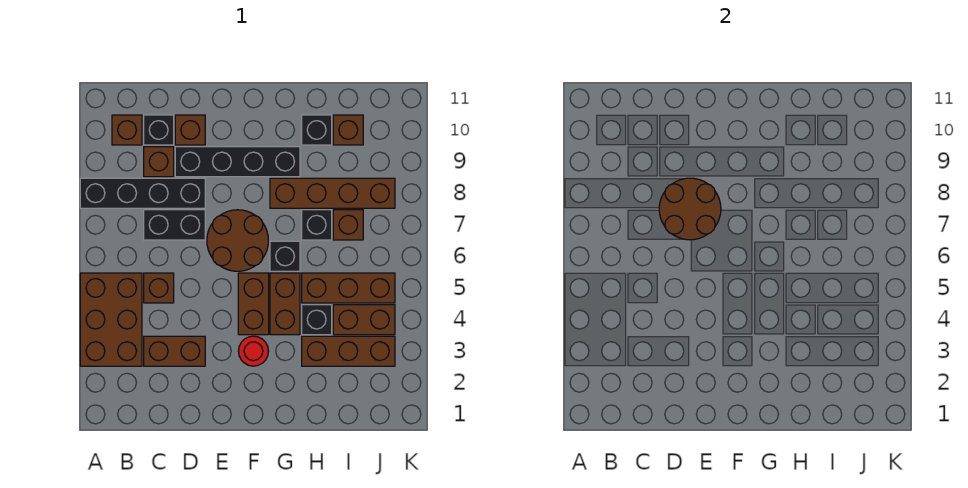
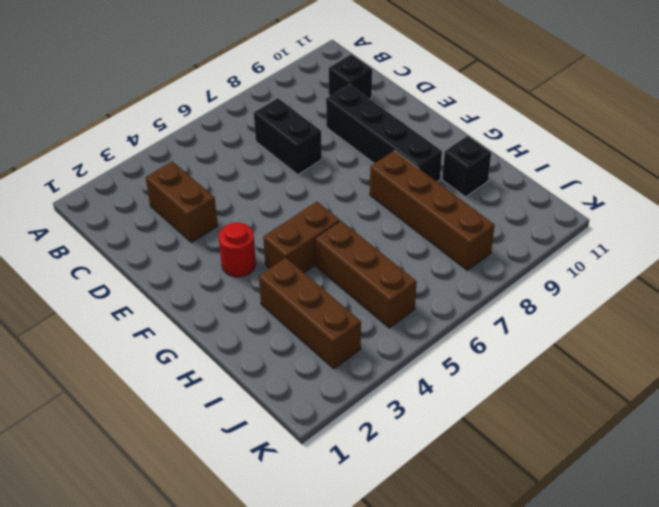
none -> brown brick A3:B5 level 1
none -> black brick A8:D8 level 1
none -> brown brick B10 level 1

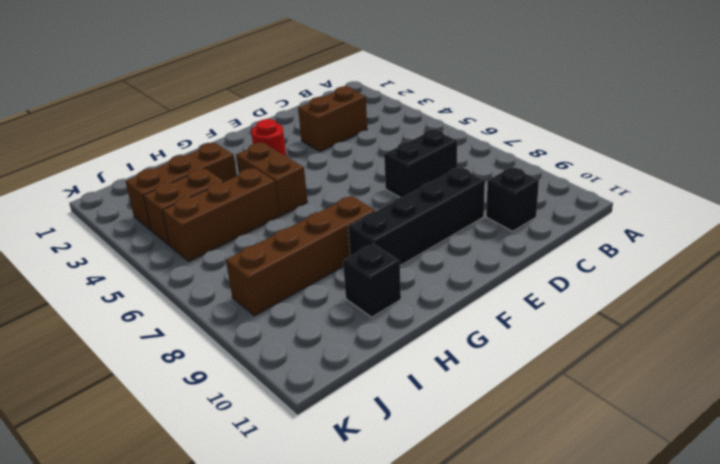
none -> brown brick A3:B5 level 1
none -> black brick A8:D8 level 1
none -> brown brick B10 level 1

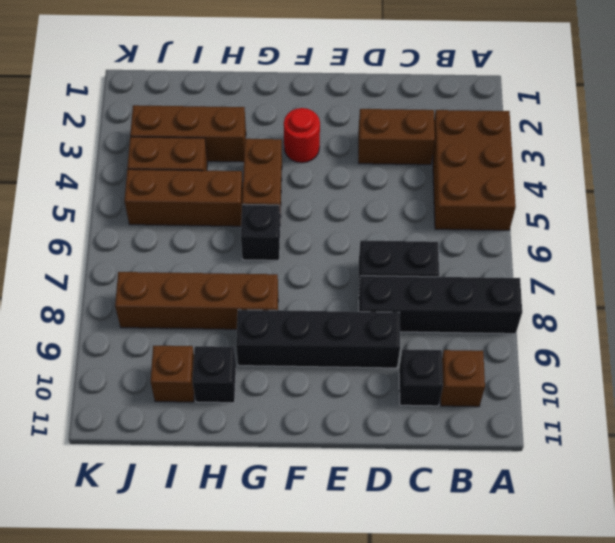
none -> brown brick C5 level 1
none -> brown brick C9 level 1
none -> brown brick D10 level 1

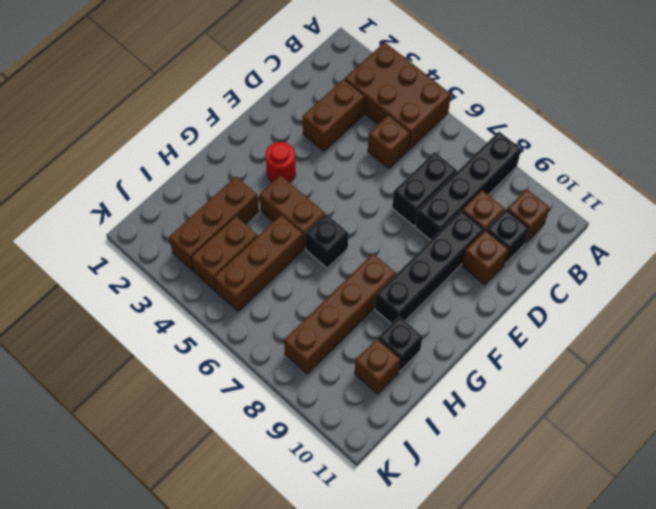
none -> brown round brick E6:F7 level 1
none -> brown brick F4:F5 level 1
none -> black brick H4 level 1

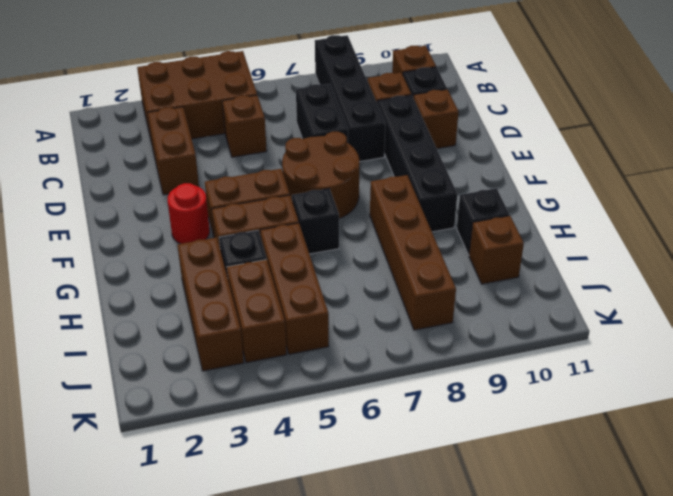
none -> black brick H7 level 1
none -> brown brick I7 level 1
none -> brown round brick D7:E8 level 2

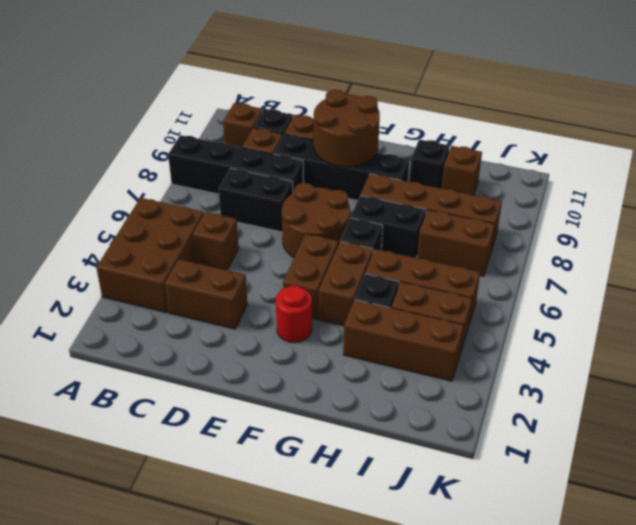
brown round brick E9:F10 level 2 -> brown round brick D7:E8 level 2
black brick G7:H7 level 1 -> black brick H7 level 1
brown brick I7:J7 level 1 -> brown brick I7 level 1

